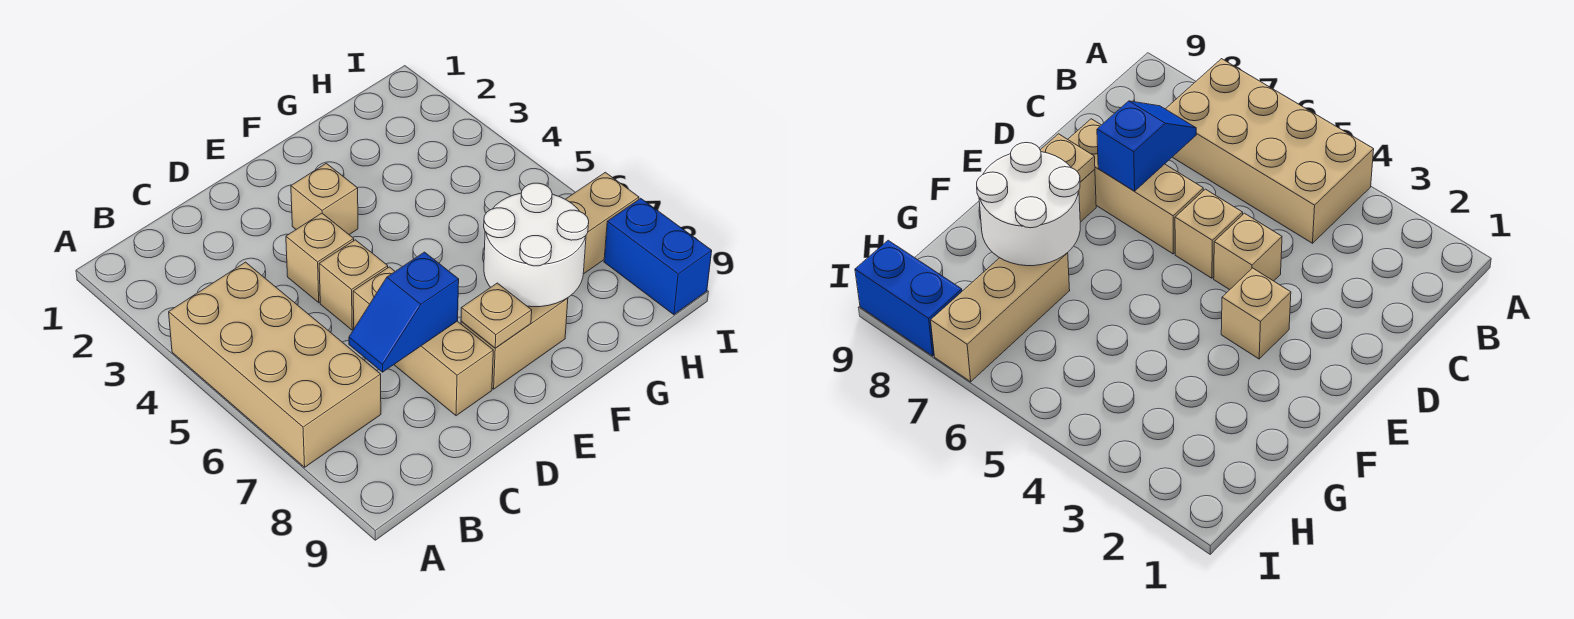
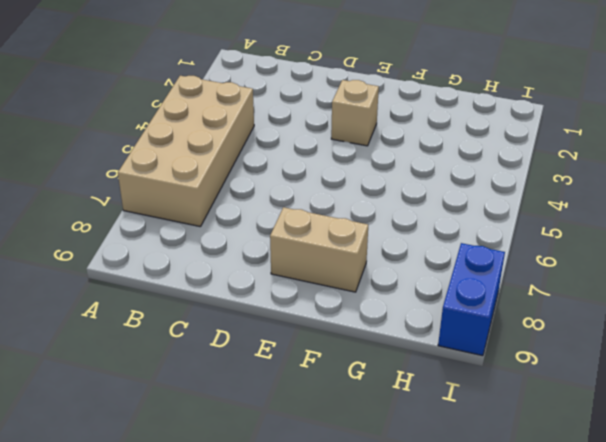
none -> tan brick D4 level 1
none -> tan brick D5 level 1

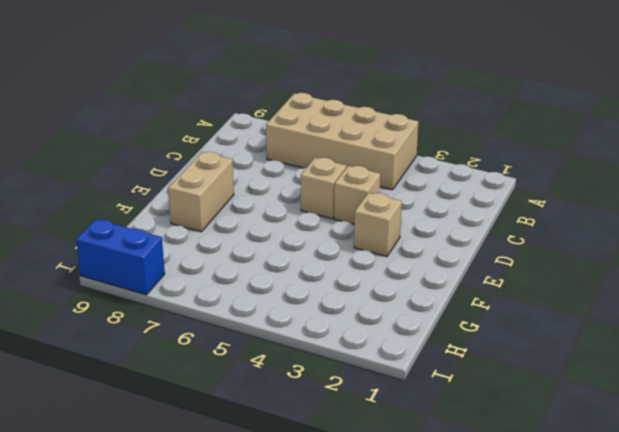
none -> tan brick D6:D8 level 1
none -> tan brick G7:I7 level 1

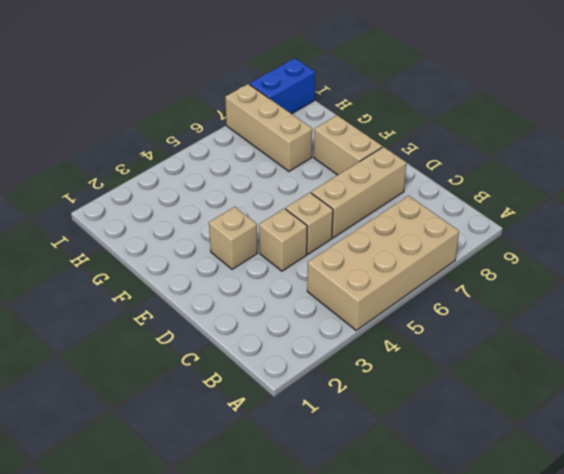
none -> blue slope C7:D7 level 2 top D
none -> tan plate E8 level 2

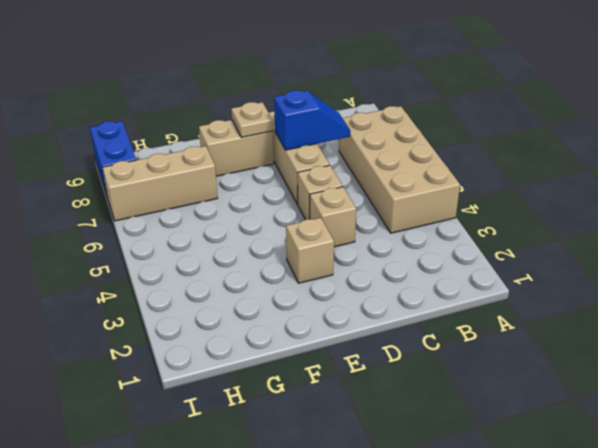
none -> white round brick F7:G8 level 2

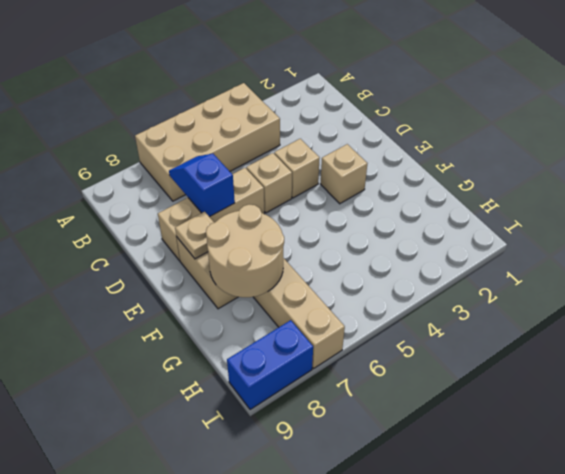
tan round brick F7:G8 level 2 -> white round brick F7:G8 level 2

